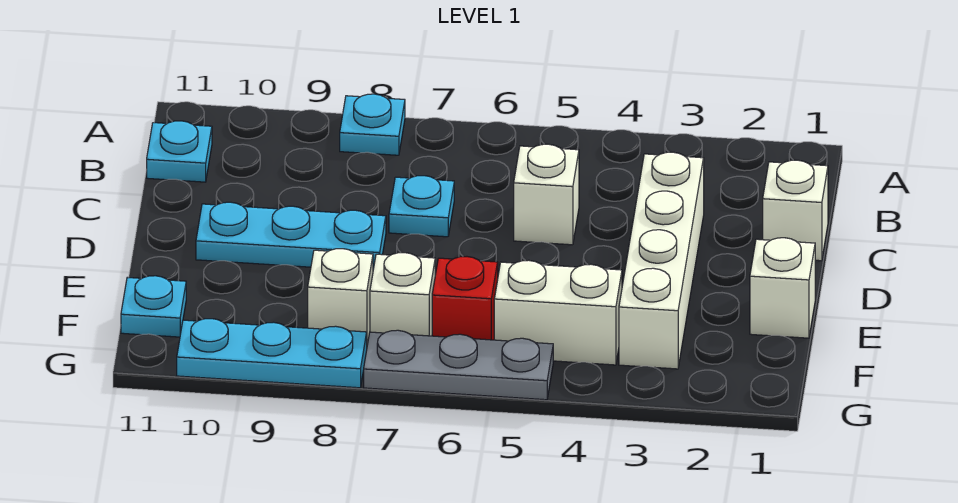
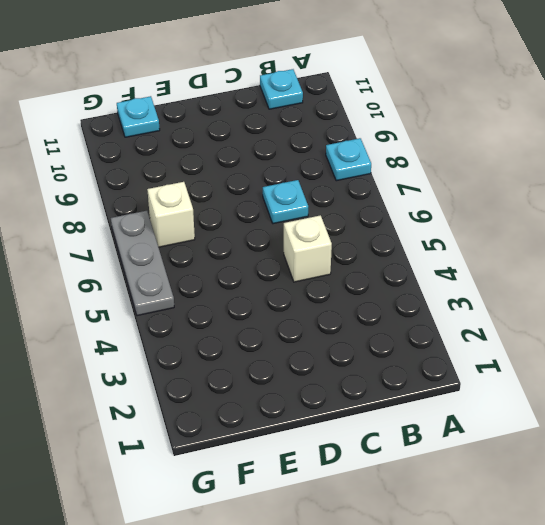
none -> white brick C1 level 1
none -> white brick C3:F3 level 1
none -> cyan plate D8:D10 level 1

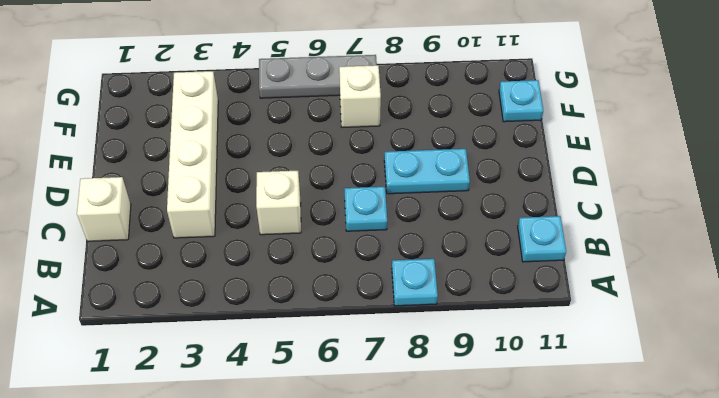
cyan plate D8:D9 level 1 -> cyan plate D8:D10 level 1
none -> white brick E1 level 1
none -> white brick F4:F5 level 1
none -> red brick F6 level 1

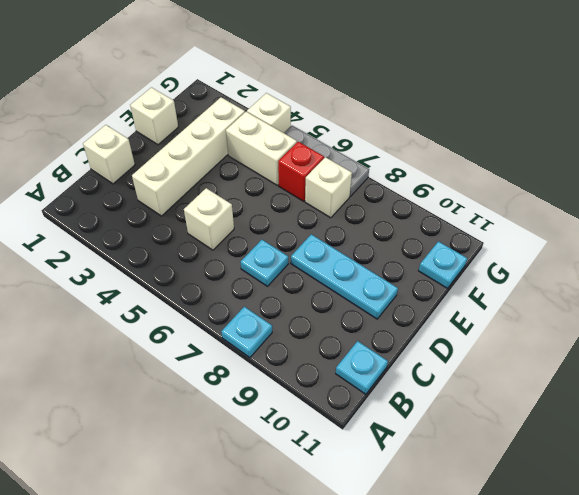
white brick G4 level 1 -> white brick F8 level 1
none -> cyan plate G8:G10 level 1

